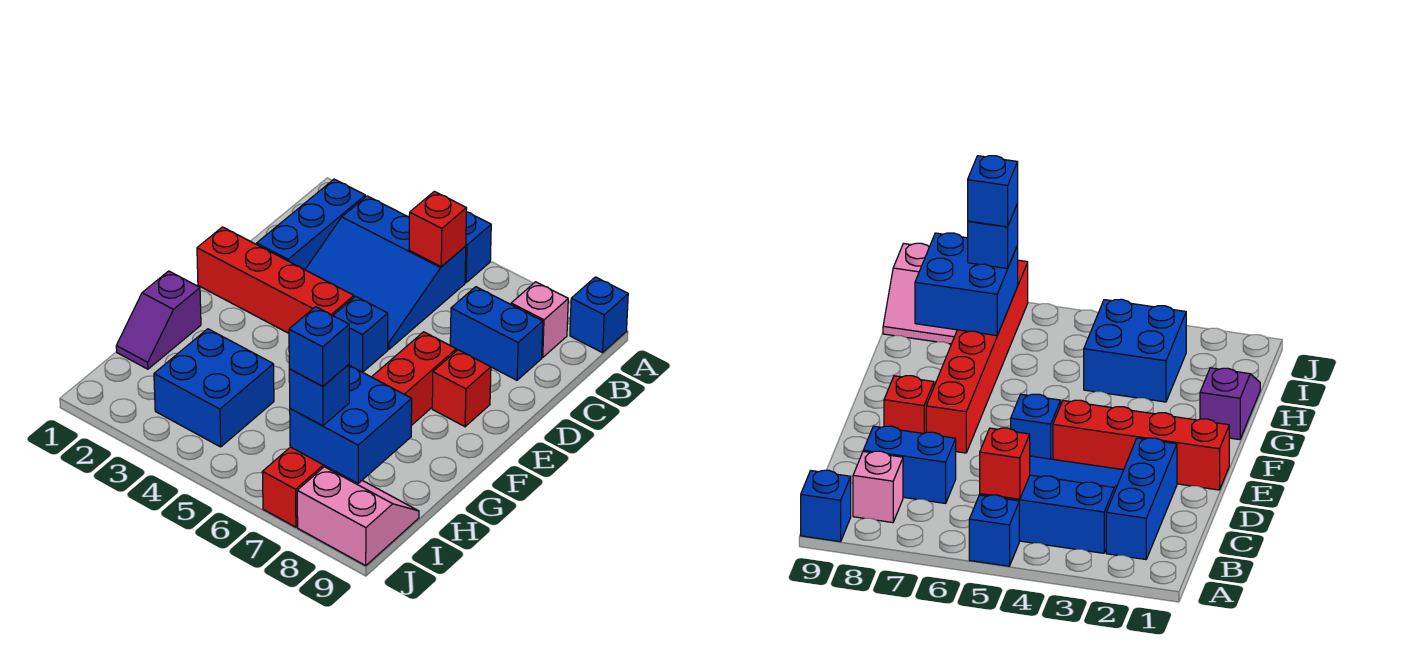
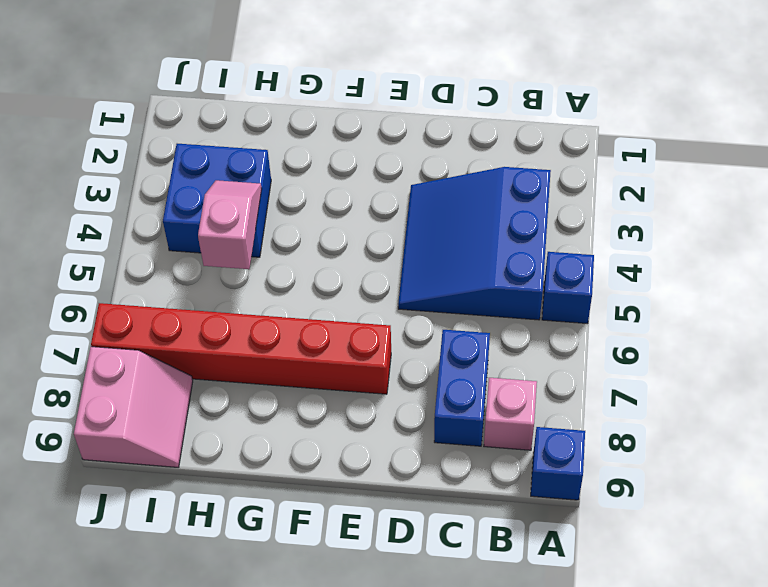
pink slope H4:H5 level 2 top 5 -> none
none -> blue brick B2:D2 level 1
none -> red brick E1:E4 level 1
none -> blue brick E5 level 1

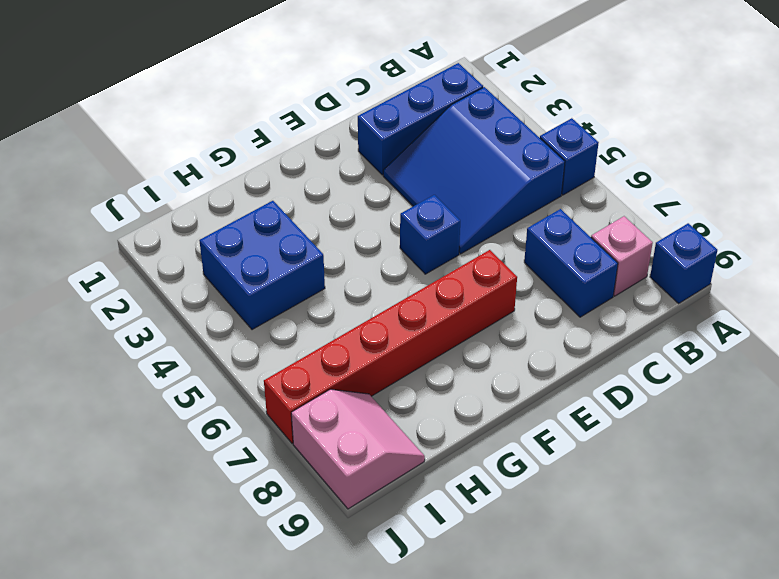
none -> red brick E1:E4 level 1
none -> red brick E8 level 1
none -> purple slope G1:H1 level 1 top G

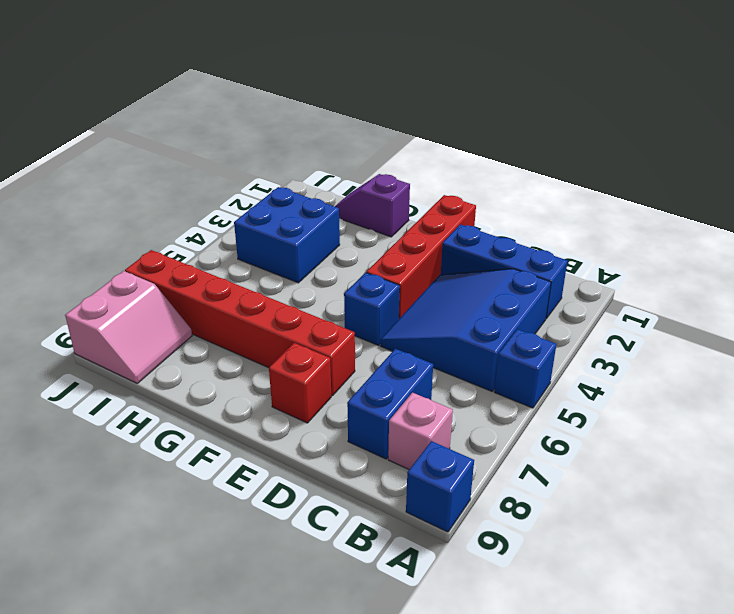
none -> red brick B5 level 2
none -> blue brick H7:I8 level 2
none -> blue brick I7 level 3

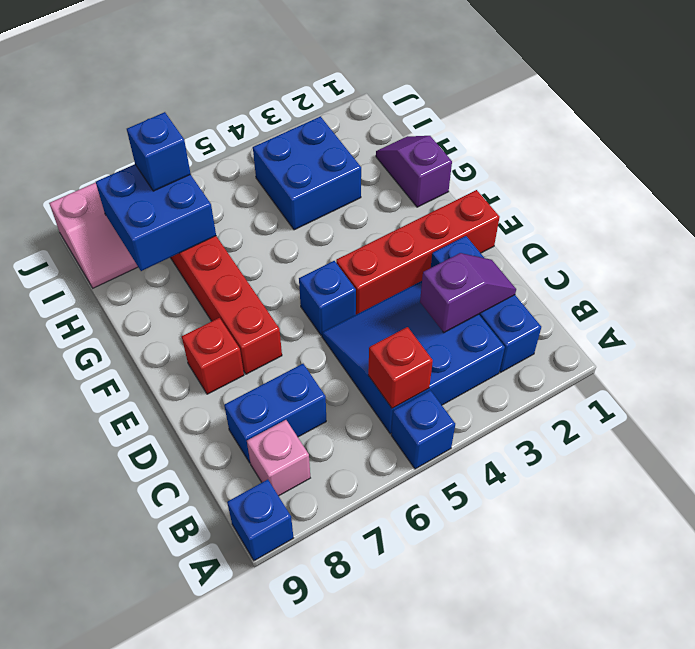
purple slope C2:C3 level 2 top 3 -> none
none -> blue brick I7 level 4

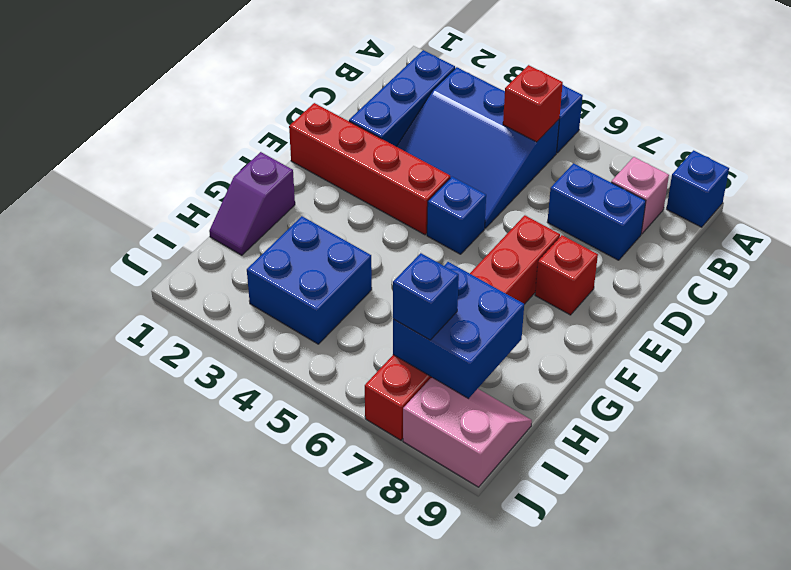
none -> blue brick I7 level 4

